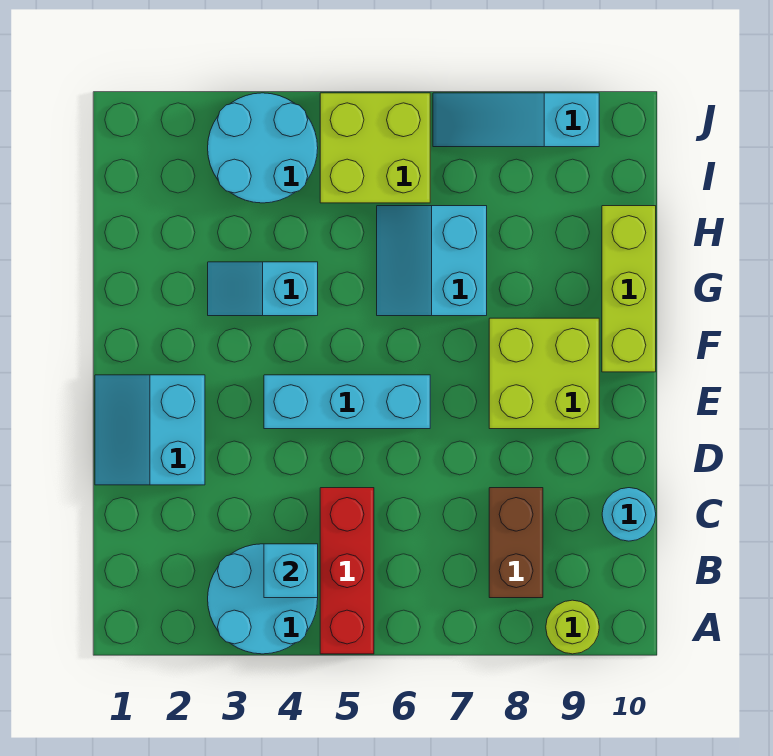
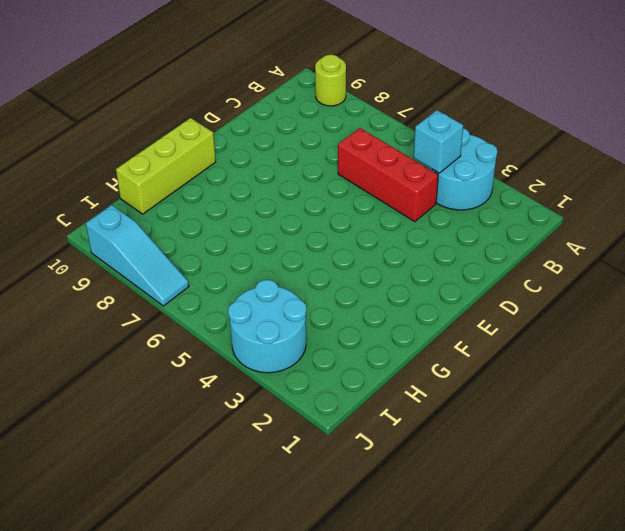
red brick C4:C6 level 1 -> red brick A5:C5 level 1
none -> brown brick B8:C8 level 1
none -> cyan round brick C10 level 1
none -> cyan slope D1:E2 level 1 top 2

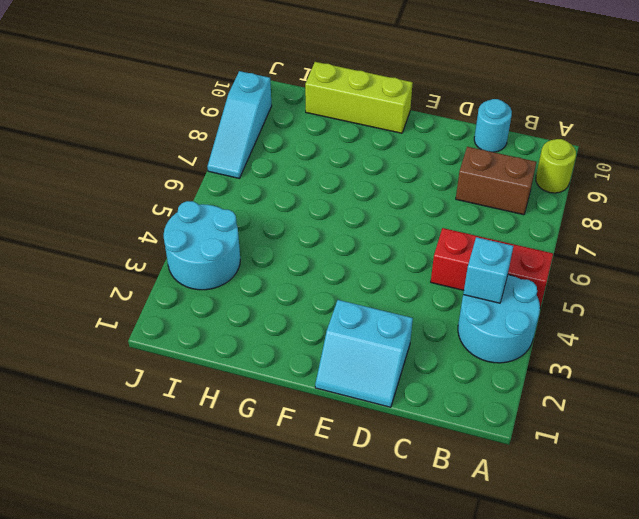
none -> cyan brick E4:E6 level 1
none -> lime brick E8:F9 level 1
none -> cyan slope G3:G4 level 1 top 4

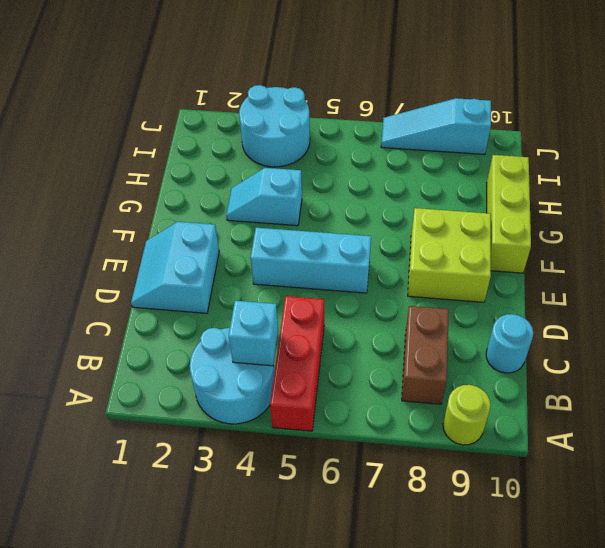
none -> cyan slope G6:H7 level 1 top 7
none -> lime brick I5:J6 level 1

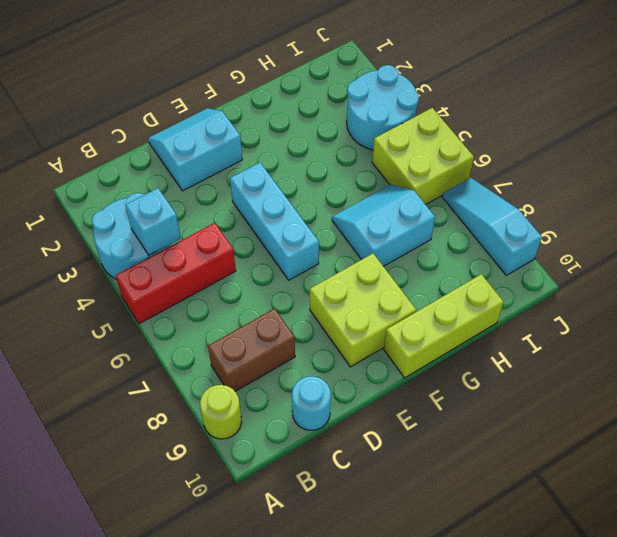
none -> cyan slope G3:G4 level 1 top 4

